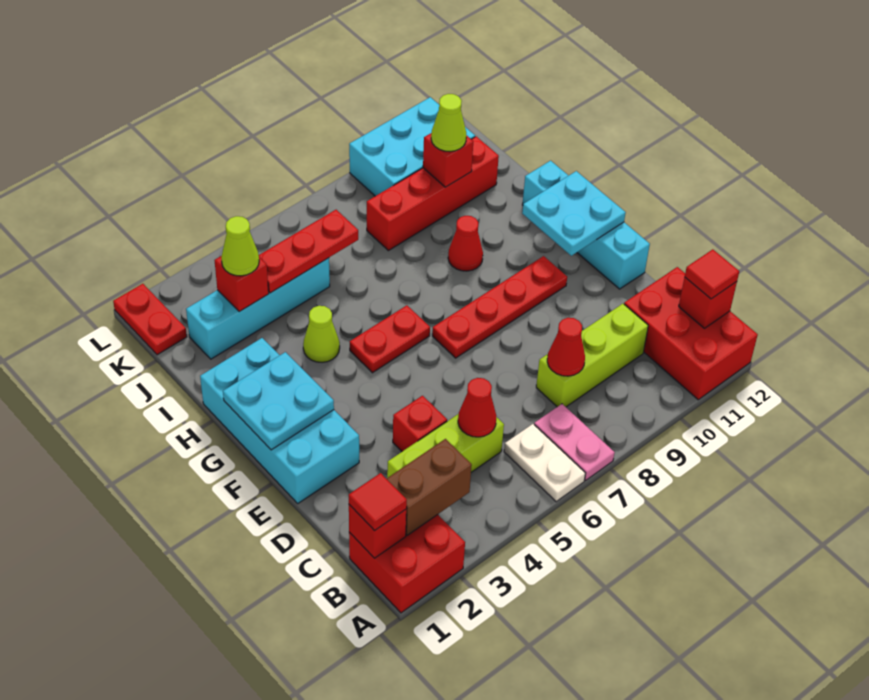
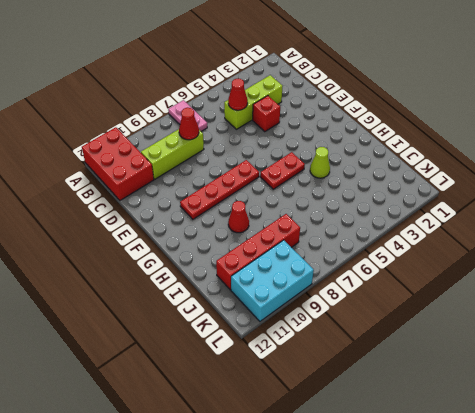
none -> red brick A1:B2 level 1
none -> white plate A6:B6 level 1
none -> cyan brick E1:H2 level 1
none -> cyan brick E12:H12 level 1

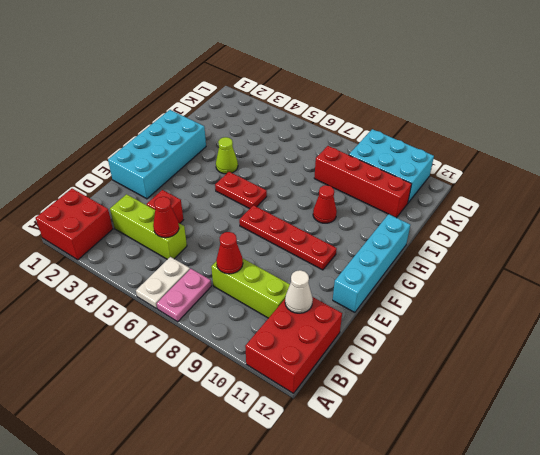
white cone C11 level 2 -> none
none -> cyan brick J2:J5 level 1
none -> red plate K1:L1 level 1
none -> red brick B1 level 2
none -> brown brick B2:B3 level 2

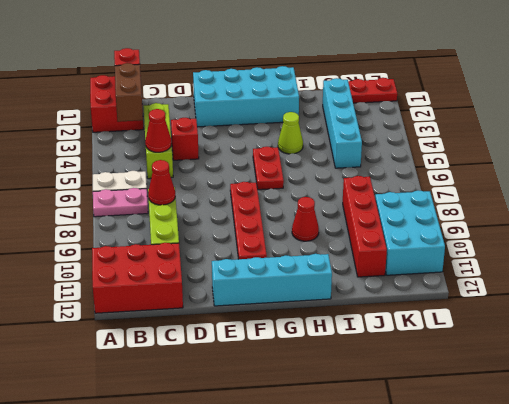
none -> red brick B12 level 2
none -> cyan plate F1:G2 level 2
none -> cyan plate F11:G12 level 2
none -> red brick J3 level 2

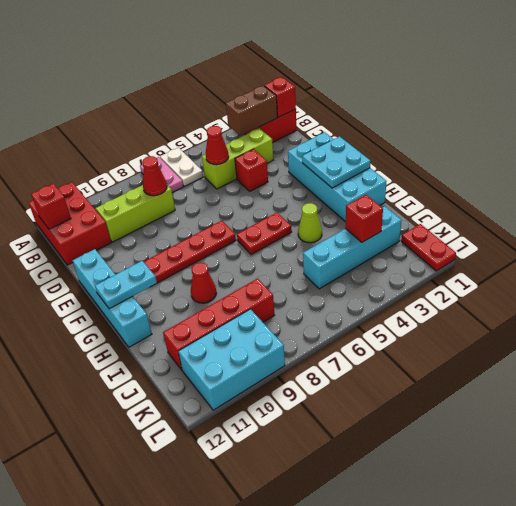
cyan plate G11:G12 level 2 -> cyan plate F11:G12 level 2
none -> red plate J4:J6 level 2
none -> red brick J10 level 2
none -> red tile B1 level 3
none -> red tile B12 level 3

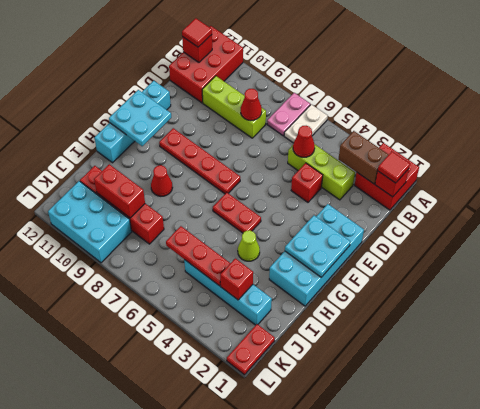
red brick J9:J10 level 2 -> red brick J10 level 2
none -> lime cone J3 level 3
none -> lime cone J10 level 3

